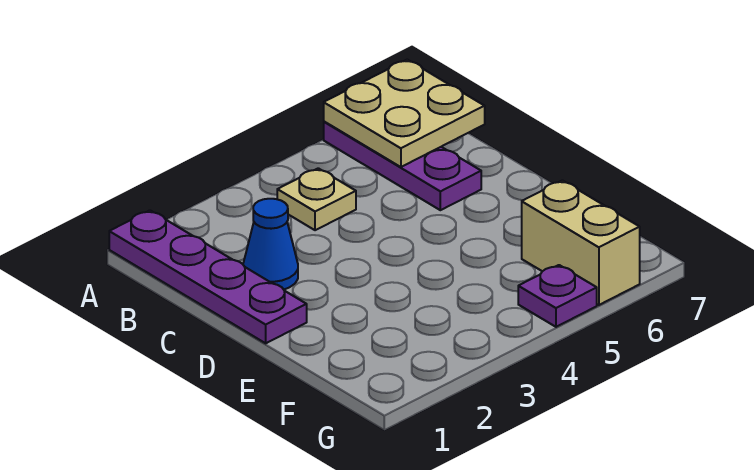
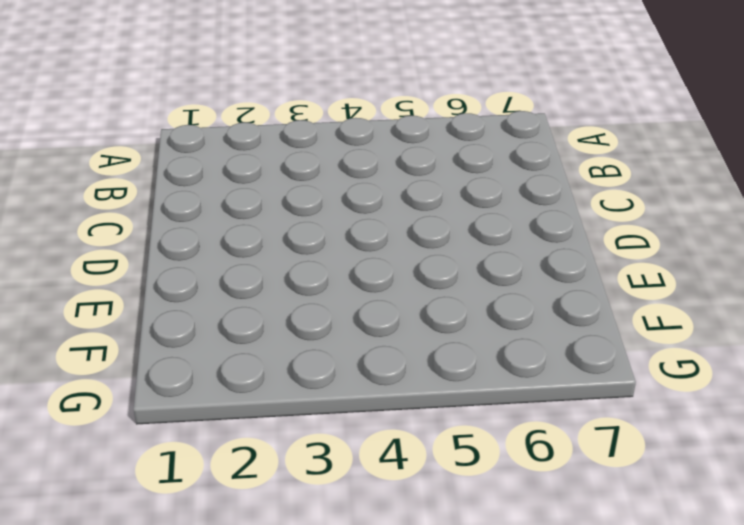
none -> purple plate A1:D1 level 1
none -> purple plate A6:C6 level 1

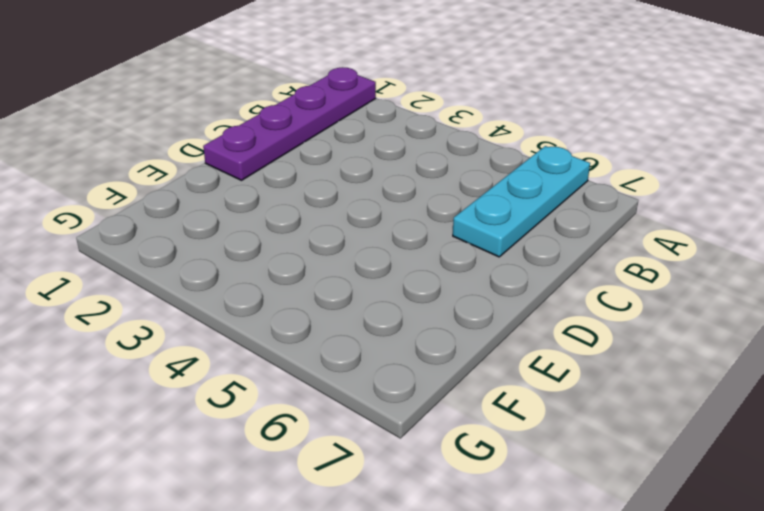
cyan plate A6:C6 level 1 -> purple plate A6:C6 level 1
none -> tan plate B4 level 1
none -> blue cone C2 level 1

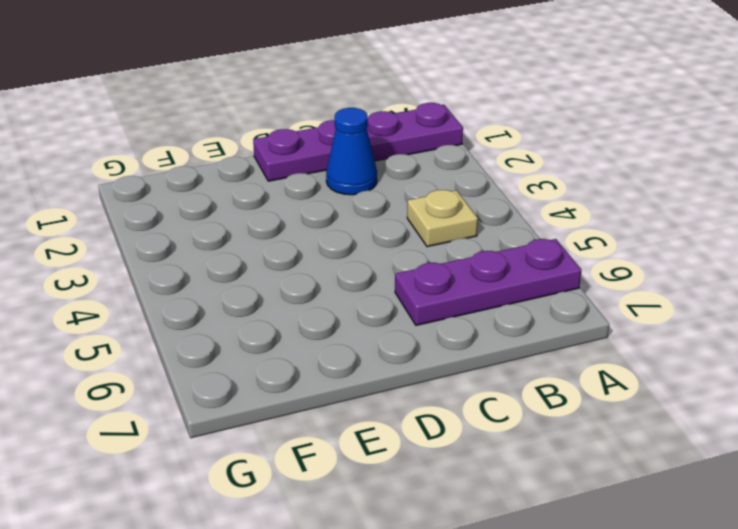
none -> tan brick F6:G6 level 1
none -> purple plate G5 level 1

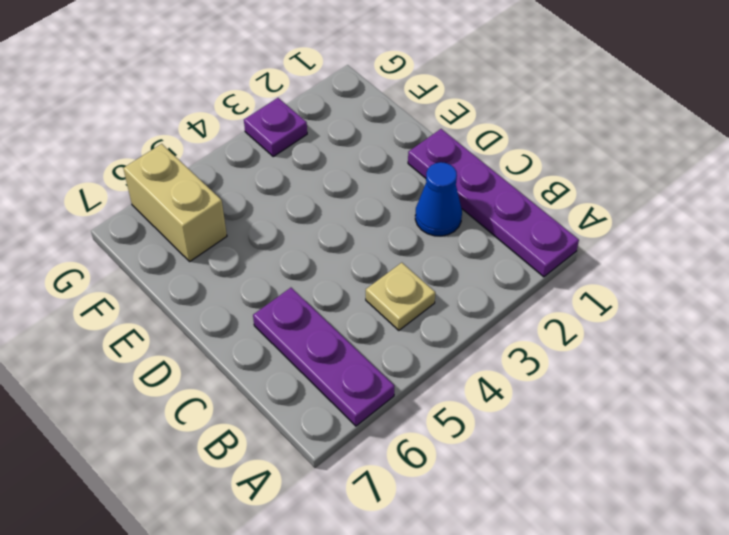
purple plate G3 level 1 -> purple plate G5 level 1
none -> tan plate A6:B7 level 2

